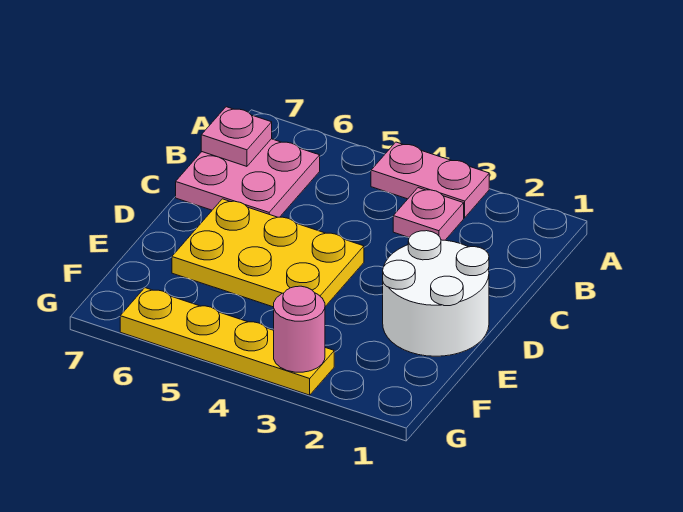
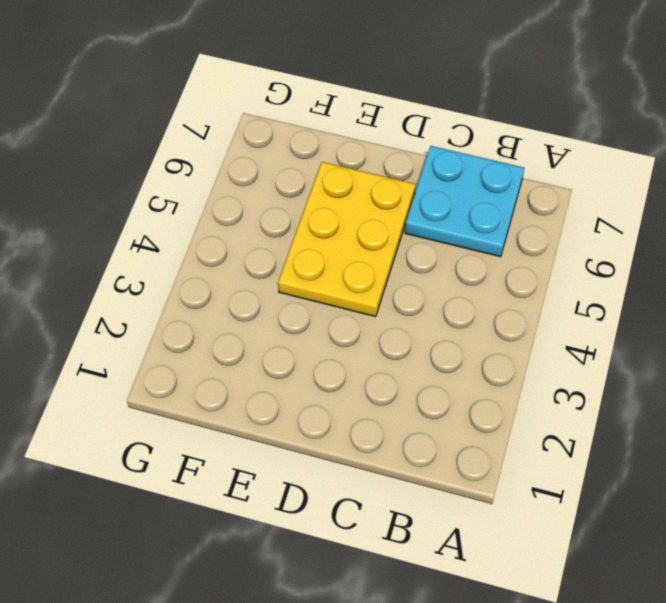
cyan plate B6:C7 level 1 -> pink plate B6:C7 level 1
none -> pink plate A3:A4 level 1
none -> pink plate B3 level 1

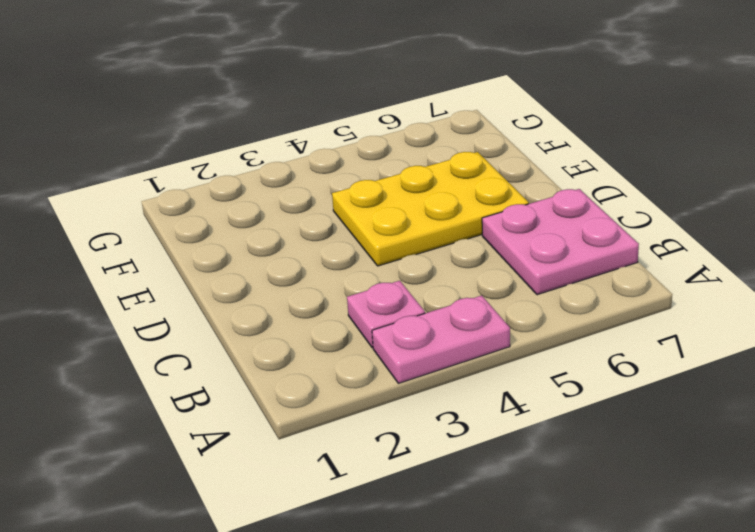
none -> white round brick D1:E2 level 1
none -> yellow plate G3:G6 level 1

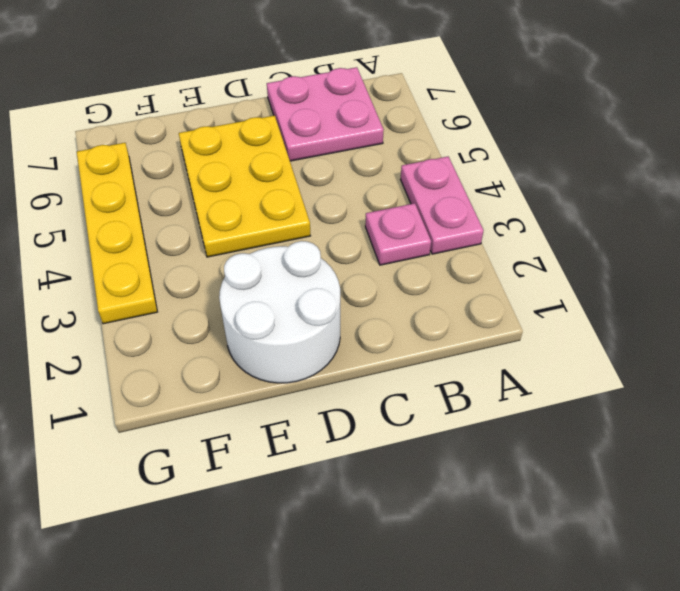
none -> pink plate B7 level 2
none -> pink round brick G3 level 2

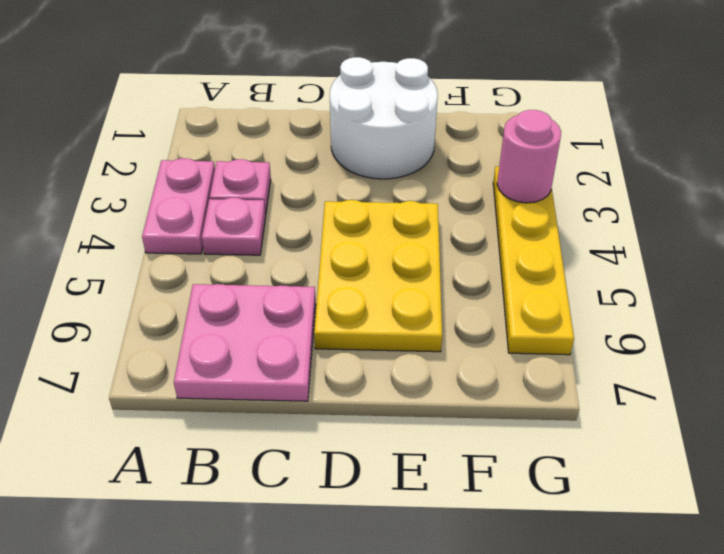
pink plate B4 level 1 -> pink plate B7 level 2

